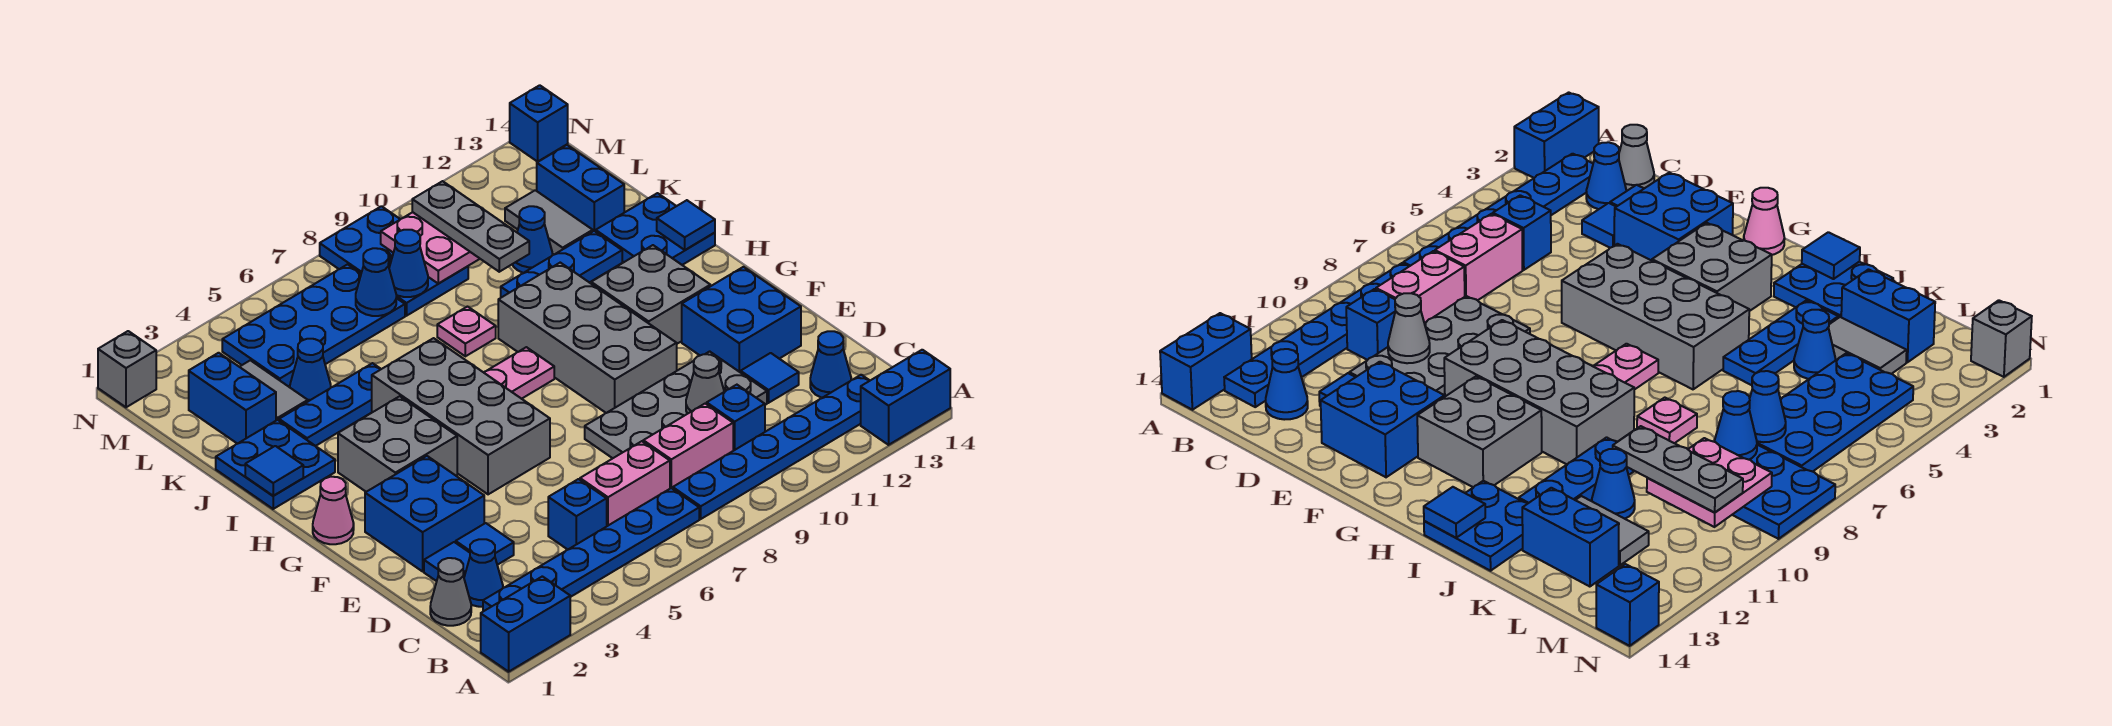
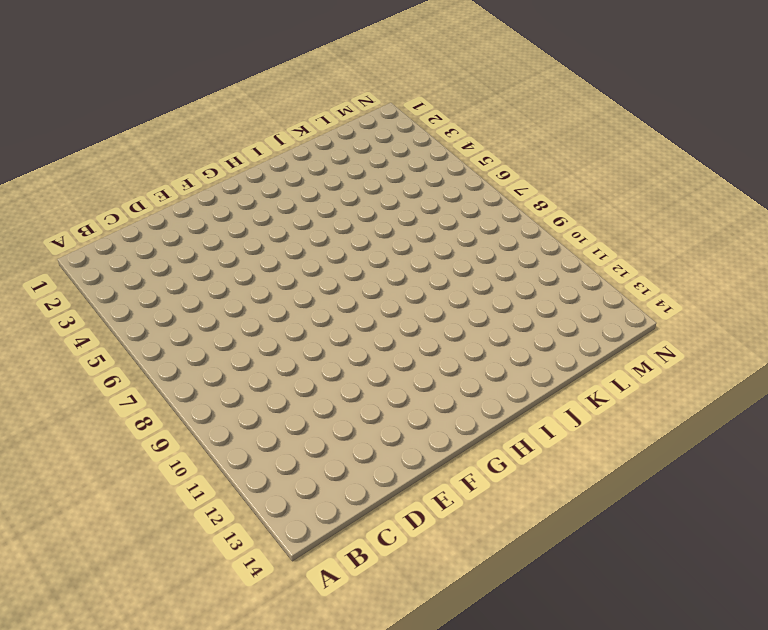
none -> blue brick A1:A2 level 1
none -> blue brick A13:A14 level 1
none -> blue plate B2:B7 level 1
none -> blue plate B8:B13 level 1

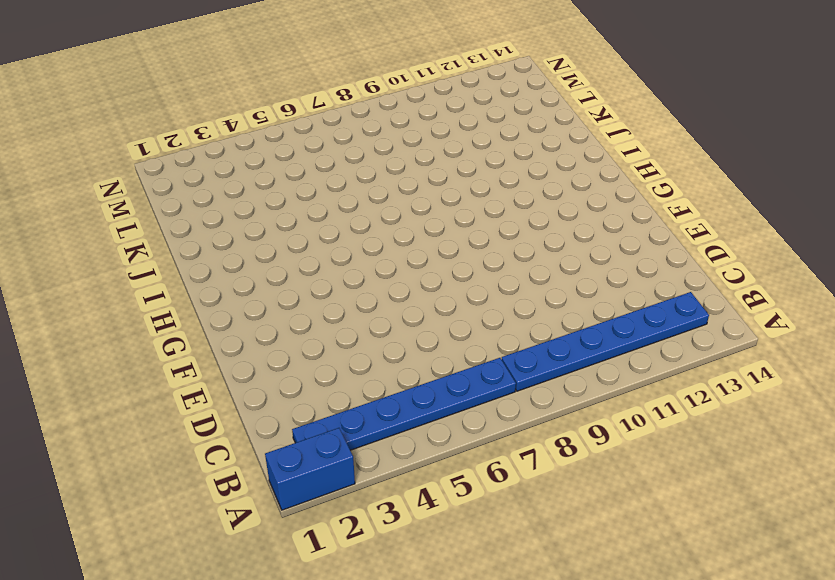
none -> blue brick A13:A14 level 1
none -> grey cone C1 level 1
none -> blue cone C2 level 1
none -> blue brick C5 level 1

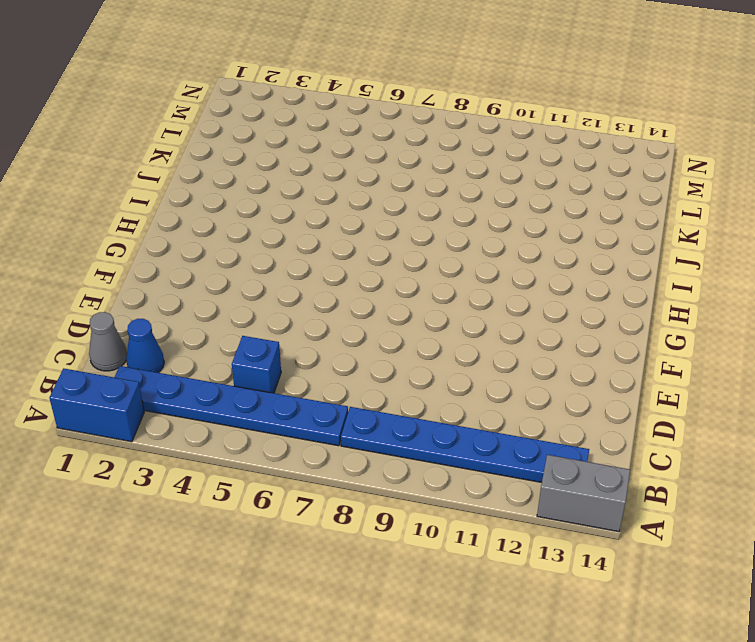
grey brick A13:A14 level 1 -> blue brick A13:A14 level 1
none -> pink brick C6:C7 level 1
none -> pink brick C8:C9 level 1
none -> blue brick C10 level 1
none -> blue cone C13 level 1

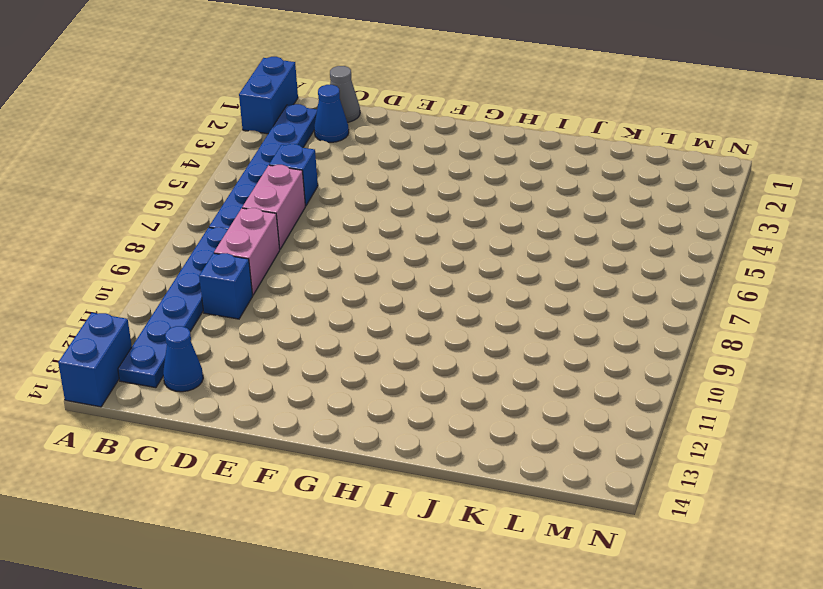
none -> blue tile D2 level 1
none -> blue tile D3 level 1
none -> grey plate D8:E11 level 1
none -> blue tile D12 level 1

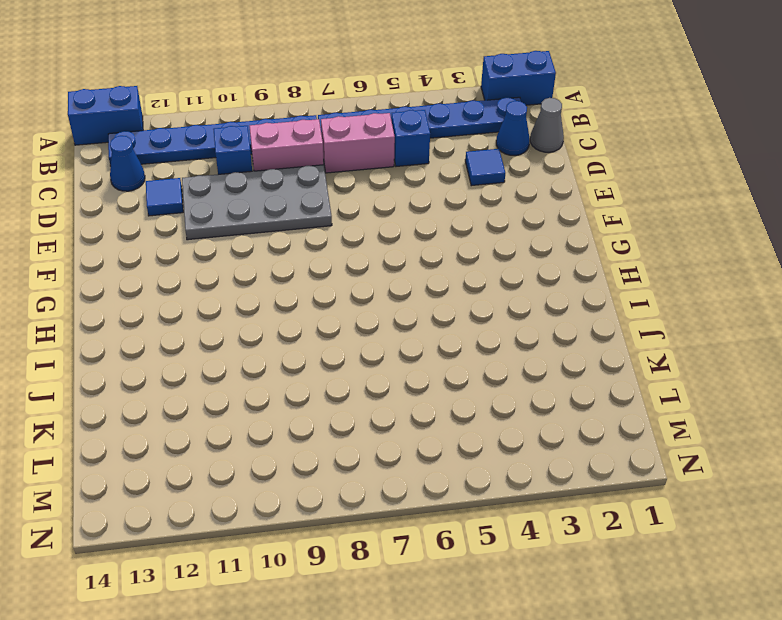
none -> blue tile D2 level 1
none -> blue brick E2:F3 level 1
none -> blue brick E12:F13 level 1
none -> grey brick F5:I6 level 1

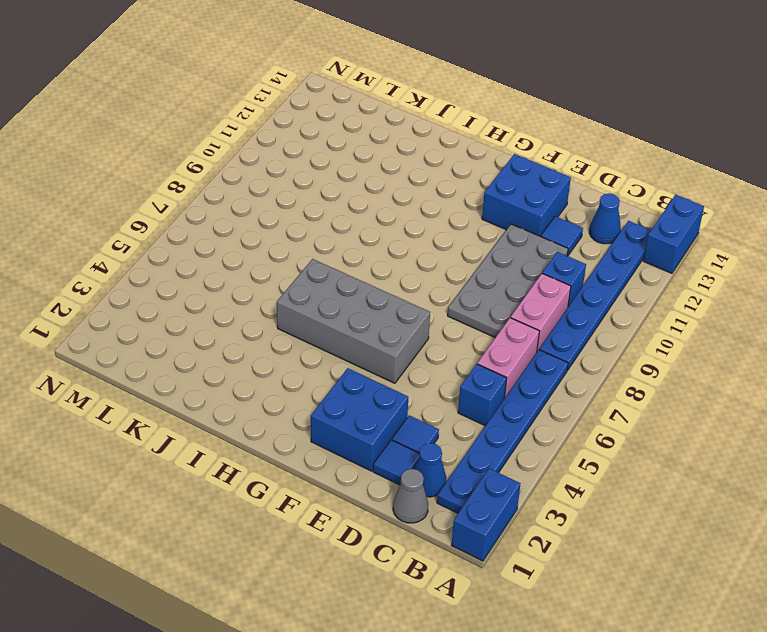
none -> grey brick F9:I10 level 1
none -> pink cone G1 level 1
none -> grey brick G3:H4 level 1
none -> grey brick G11:H12 level 1

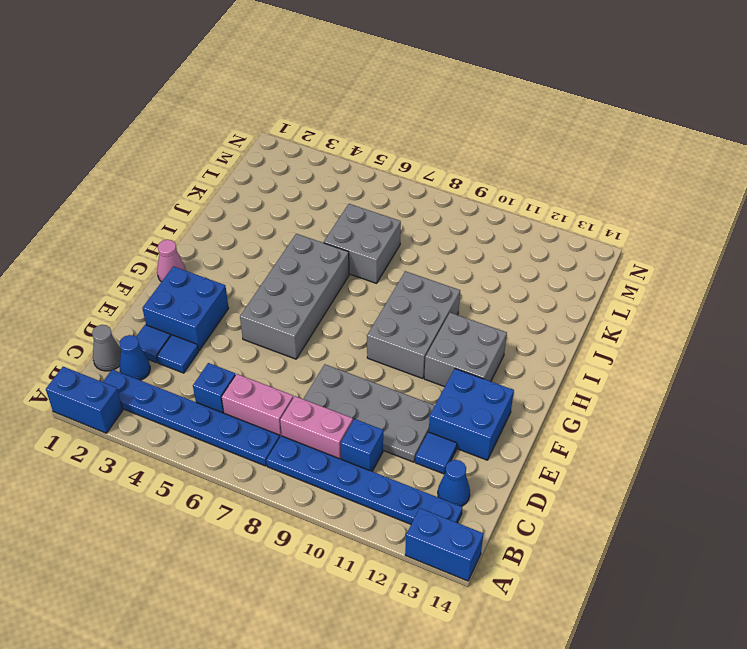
grey brick G9:I10 level 1 -> grey brick F9:I10 level 1
grey brick J6:K7 level 1 -> grey brick G3:H4 level 1
none -> pink plate H7:H8 level 1
none -> blue plate I1:J2 level 1
none -> blue plate I13:J14 level 1
none -> blue plate J3:J5 level 1

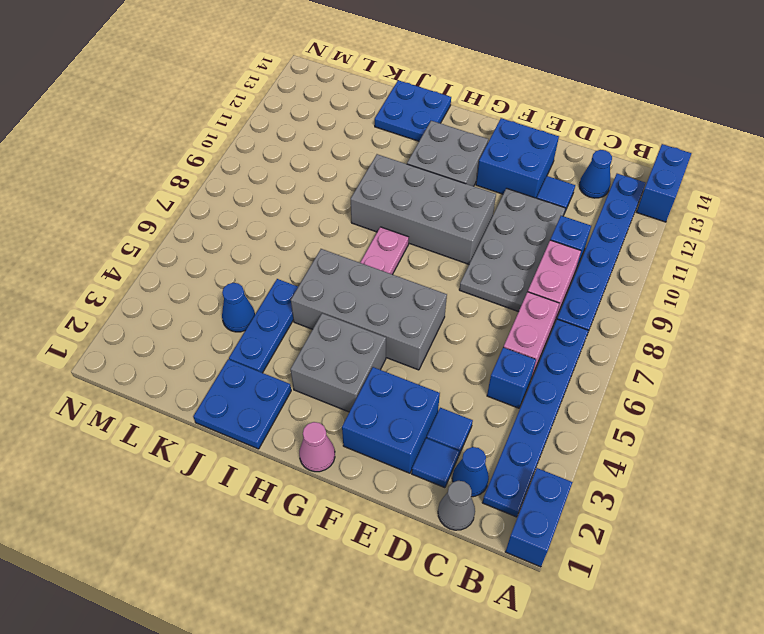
none -> pink plate J8 level 1
none -> blue plate J10:J12 level 1
none -> blue brick K2:L2 level 1
none -> grey tile K3:L3 level 1

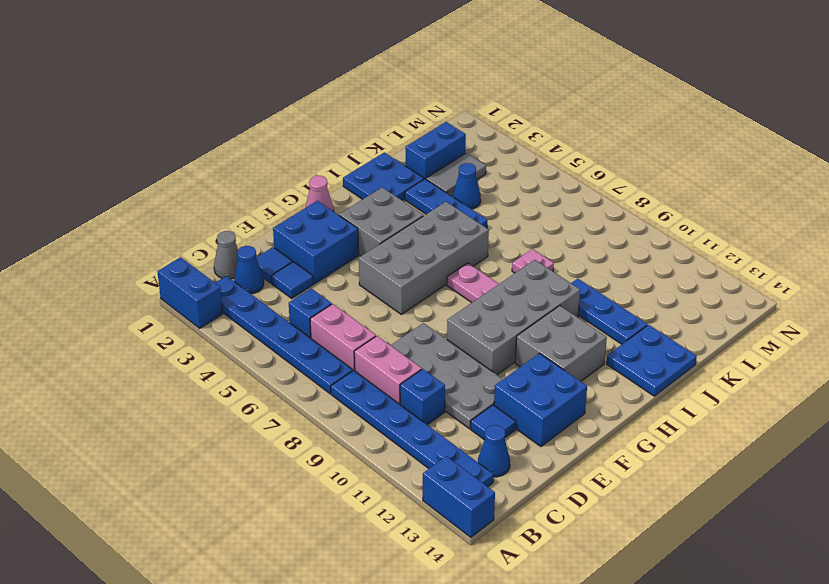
none -> blue cone K11 level 1
none -> grey tile K12:L12 level 1
none -> blue brick K13:L13 level 1
none -> blue plate L4:M7 level 1

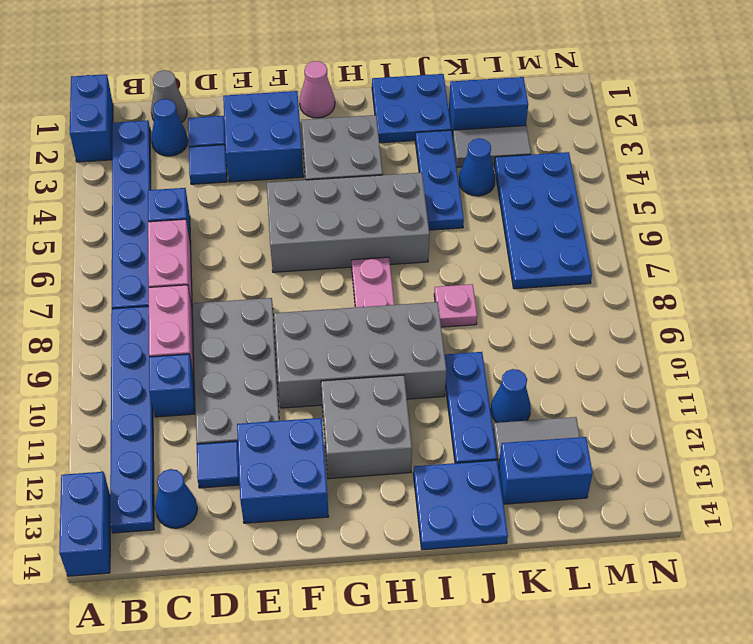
none -> blue plate L8:N9 level 1
none -> grey brick N1 level 1
none -> blue brick N14 level 1
none -> grey cone D10 level 2

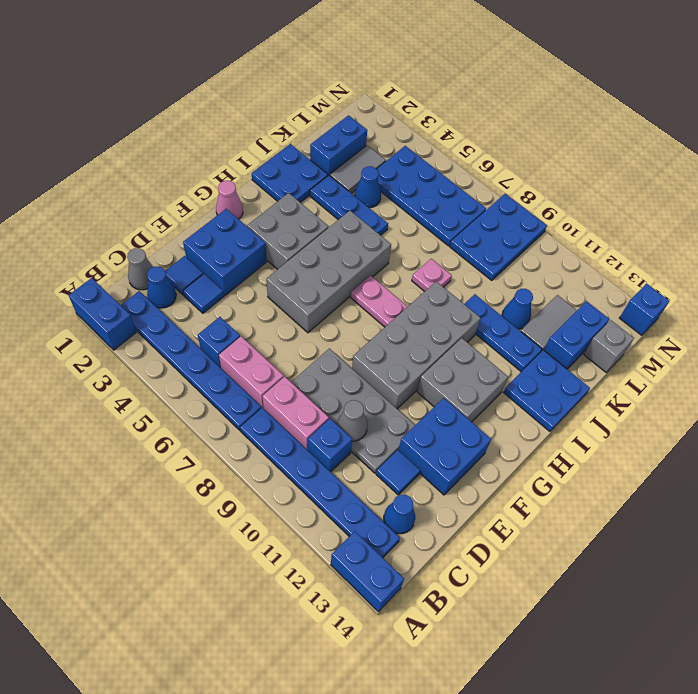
grey brick L14 level 1 -> grey brick N1 level 1
none -> blue tile I1 level 2
none -> blue tile I14 level 2
none -> blue cone L7 level 2
none -> blue cone L8 level 2

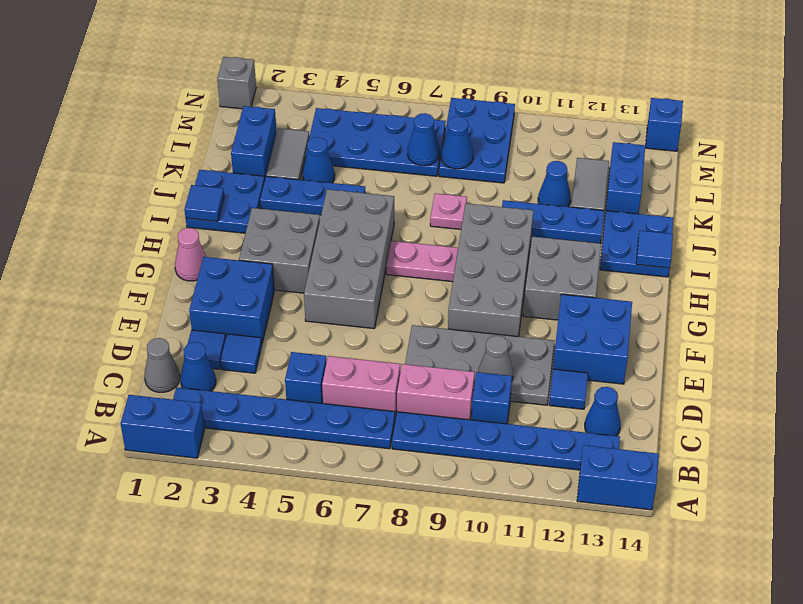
none -> pink plate L9:M10 level 2
none -> grey plate K10:M10 level 3

